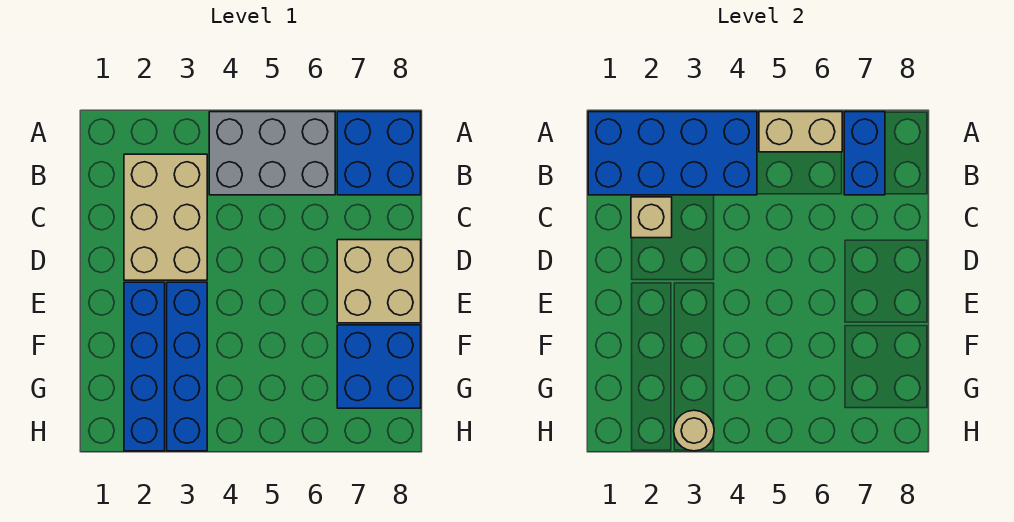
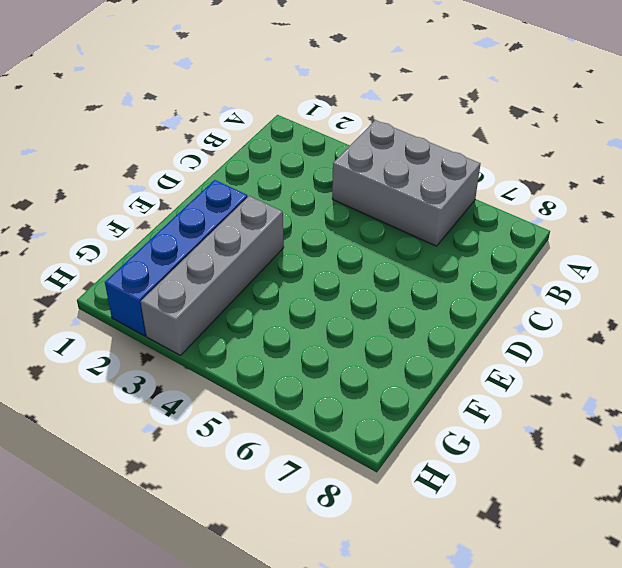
grey brick E3:H3 level 1 -> blue brick E3:H3 level 1
none -> blue brick A7:B8 level 1
none -> tan brick B2:D3 level 1
none -> tan brick D7:E8 level 1

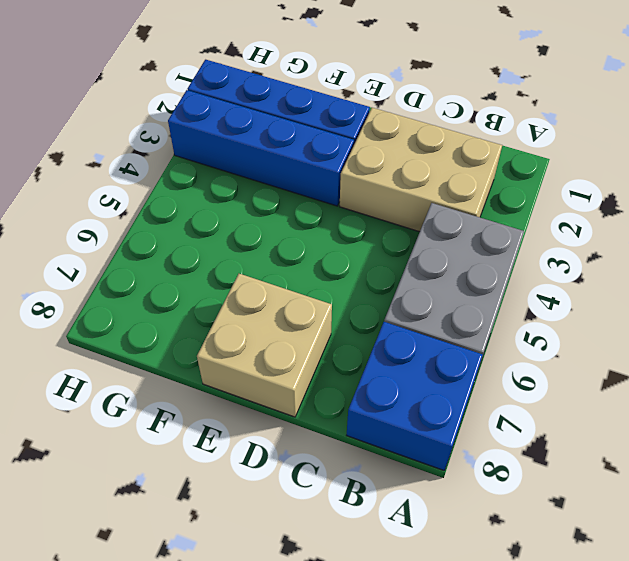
none -> blue brick F7:G8 level 1
none -> blue brick A1:B4 level 2
none -> tan brick A5:A6 level 2

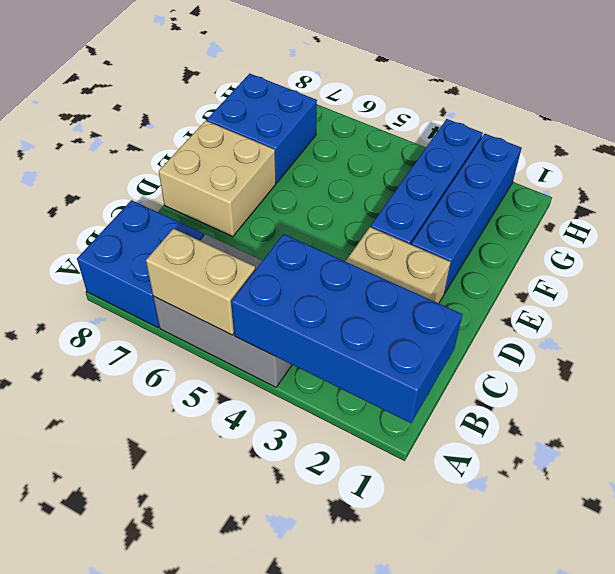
none -> blue brick A7:B7 level 2
none -> tan brick C2 level 2
none -> tan round brick H3 level 2

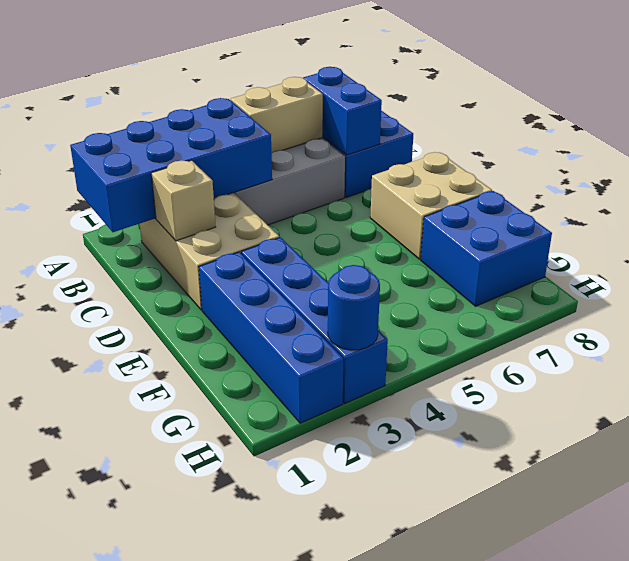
blue round brick H3 level 2 -> tan round brick H3 level 2

